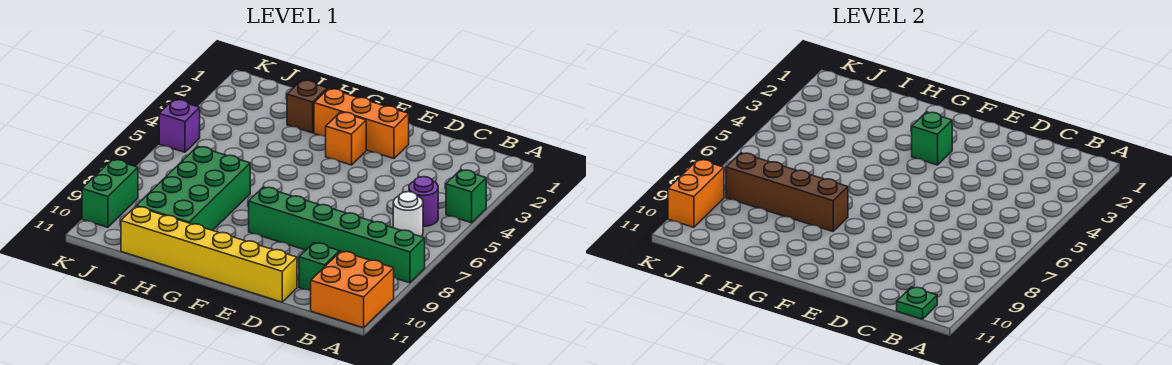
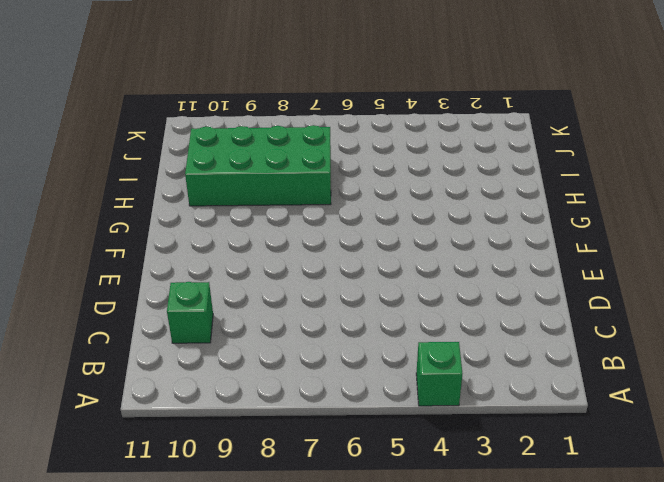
none -> green brick A8:F8 level 1
none -> orange brick A10:B11 level 1
none -> purple round brick B5 level 1

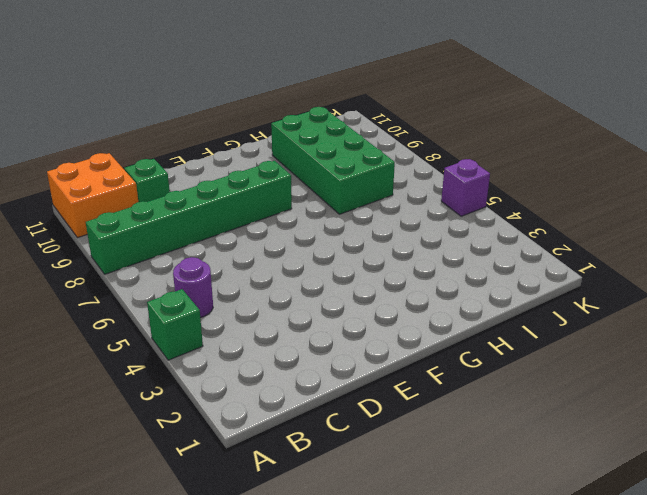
none -> white round brick B6 level 1
none -> yellow brick D11:I11 level 1
none -> orange brick E2:G2 level 1

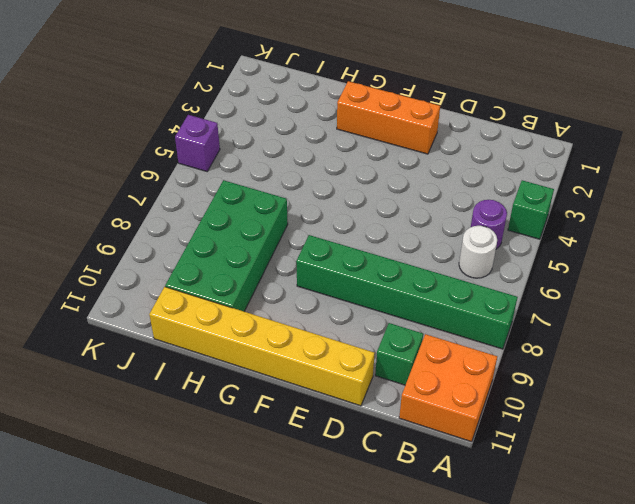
none -> orange brick F3 level 1
none -> brown brick H2 level 1
none -> green brick K9:K10 level 1

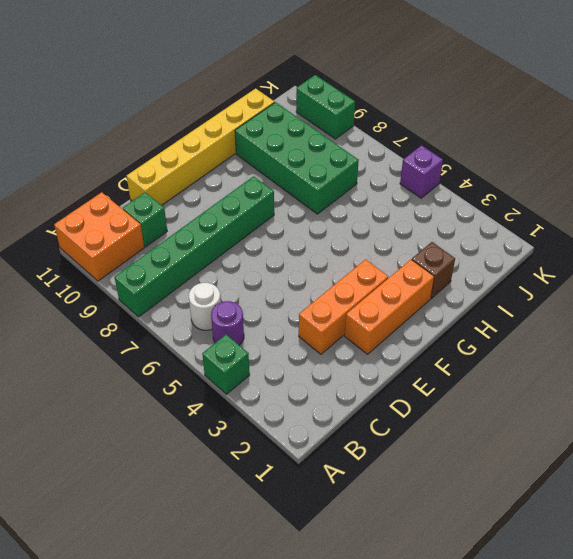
orange brick D3:F3 level 1 -> orange brick F3 level 1
none -> green plate B11 level 2
none -> green brick F3 level 2
none -> brown brick G8:J8 level 2

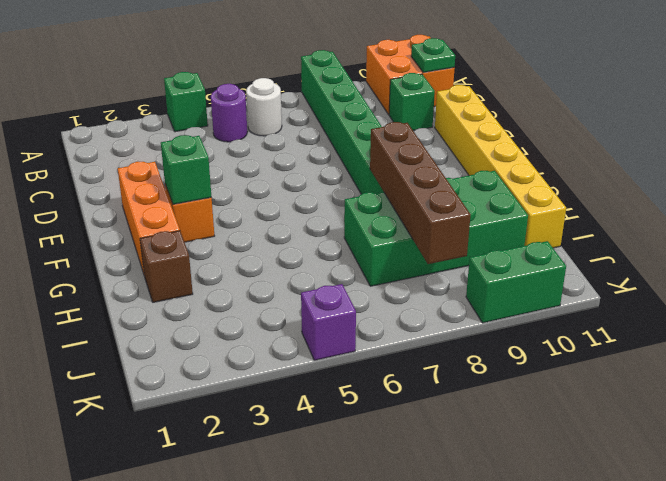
none -> orange brick K9:K10 level 2

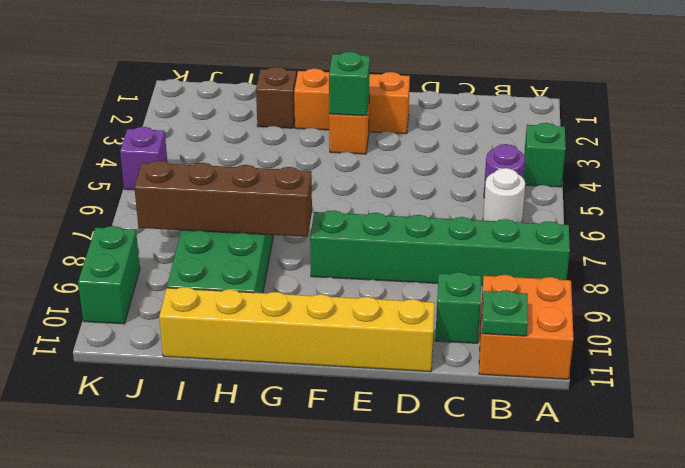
none -> orange brick K9:K10 level 2

